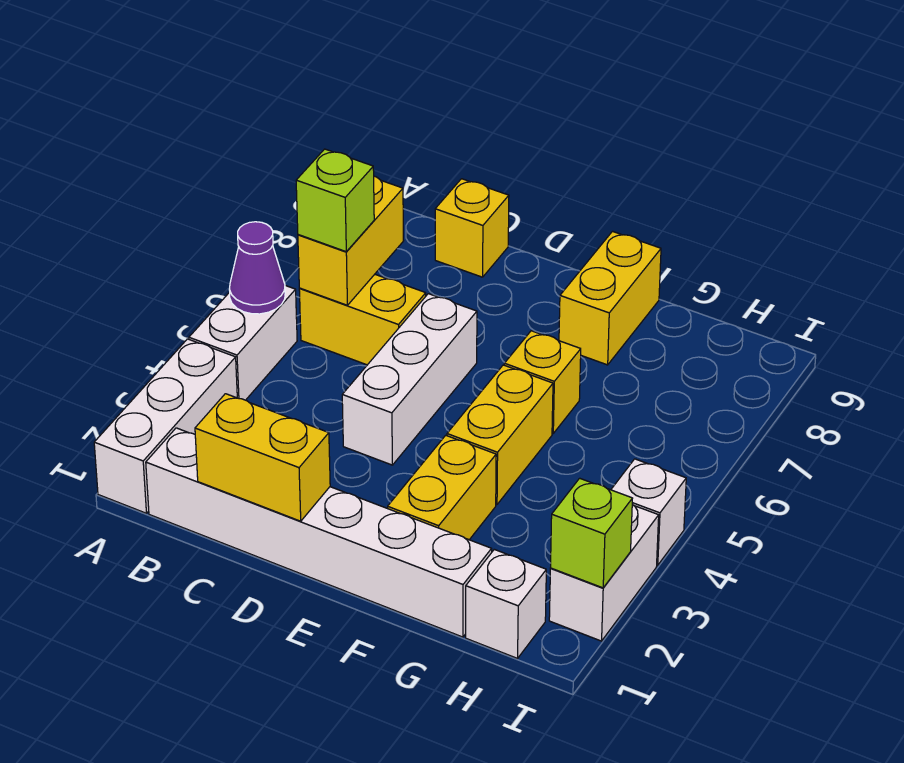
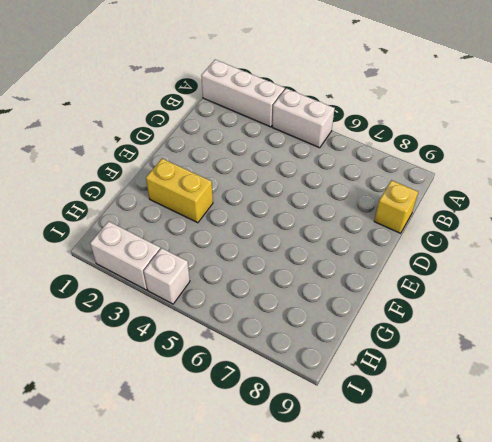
none -> white brick B1:G1 level 1
none -> yellow brick B6:C6 level 1
none -> white brick D4:D6 level 1

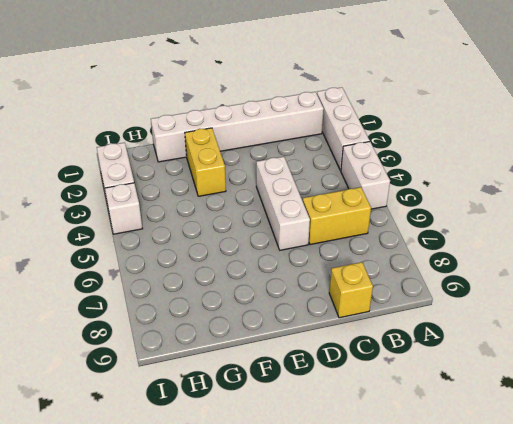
none -> yellow brick F4:F5 level 1
none -> yellow brick F6 level 1
none -> yellow brick F8:F9 level 1

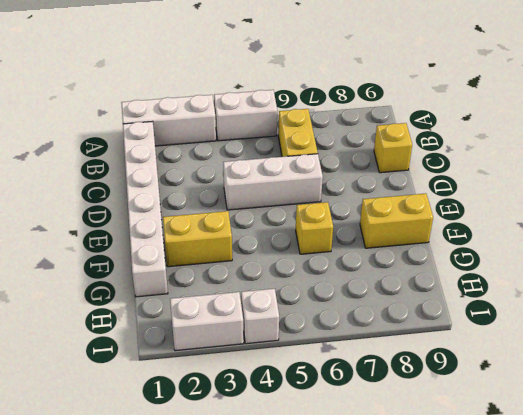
none -> yellow brick F4:F5 level 1
none -> white brick H1 level 1
none -> purple cone A5 level 2

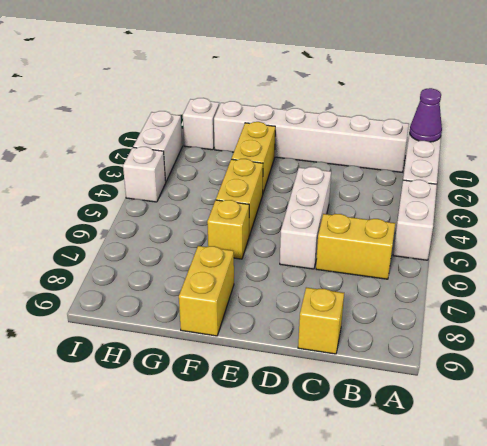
purple cone A1 level 2 -> purple cone A5 level 2
none -> yellow brick B6:B7 level 2
none -> yellow brick C1:D1 level 2
none -> lime brick I2 level 2

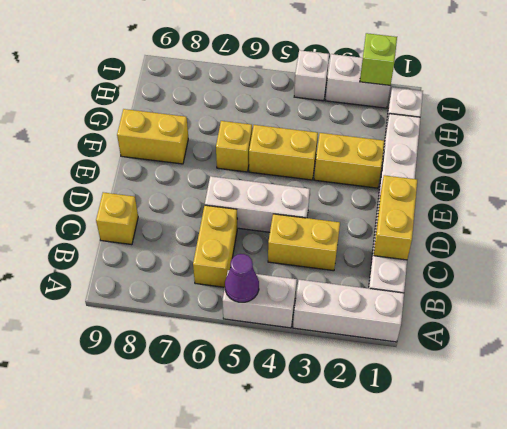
yellow brick C3:C4 level 1 -> yellow brick B6:B7 level 2
none -> lime brick B6 level 3

